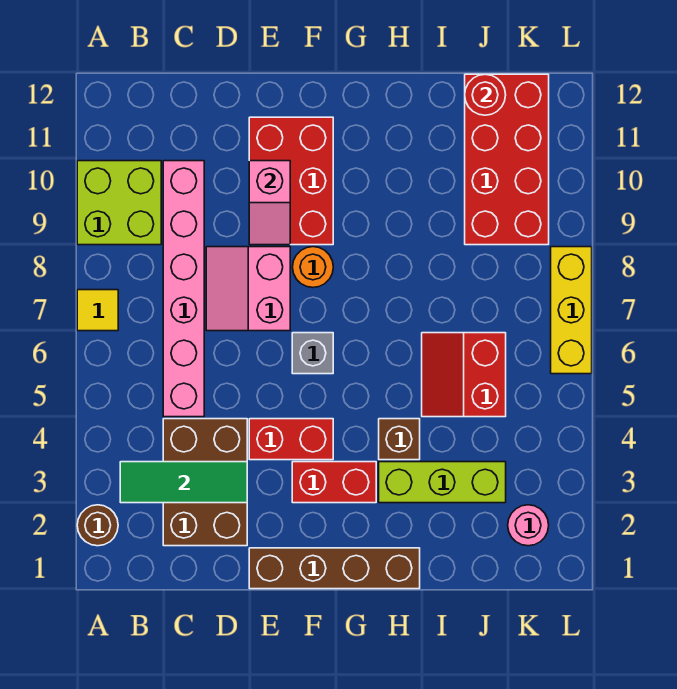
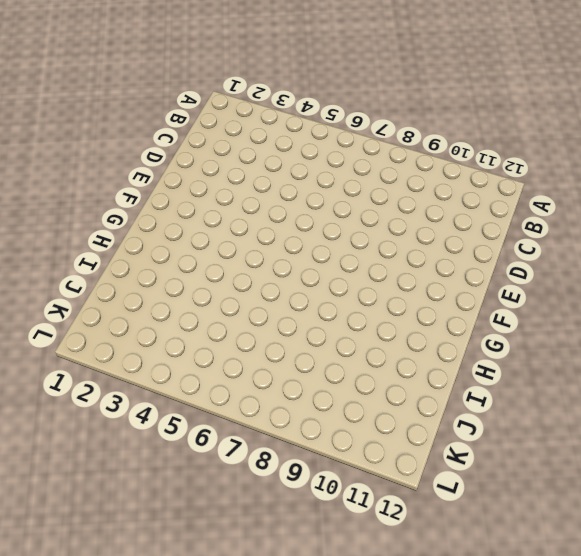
none -> brown round brick A2 level 1
none -> yellow tile A7 level 1
none -> lime brick A9:B10 level 1

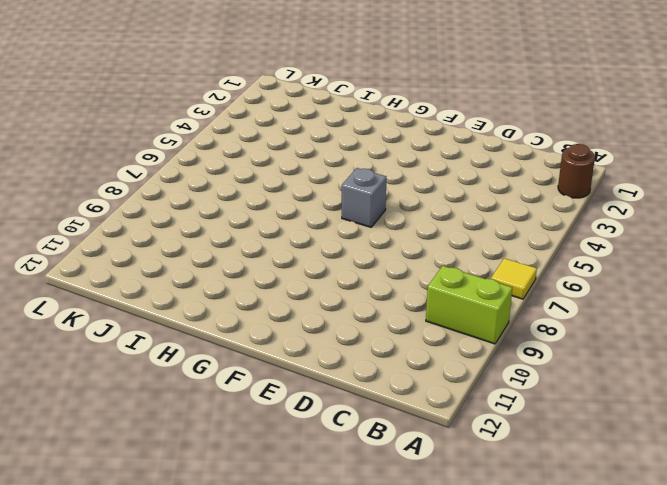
lime brick A9:B9 level 1 -> lime brick A9:B10 level 1
none -> brown brick C2:D4 level 1
none -> pink brick C5:C10 level 1
none -> pink slope D7:E8 level 1 top E

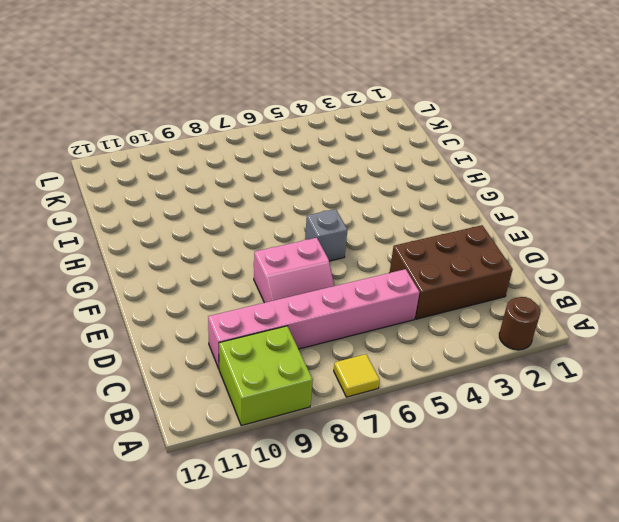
none -> brown brick E1:H1 level 1
none -> red brick E4:F4 level 1
none -> red brick E9:F11 level 1

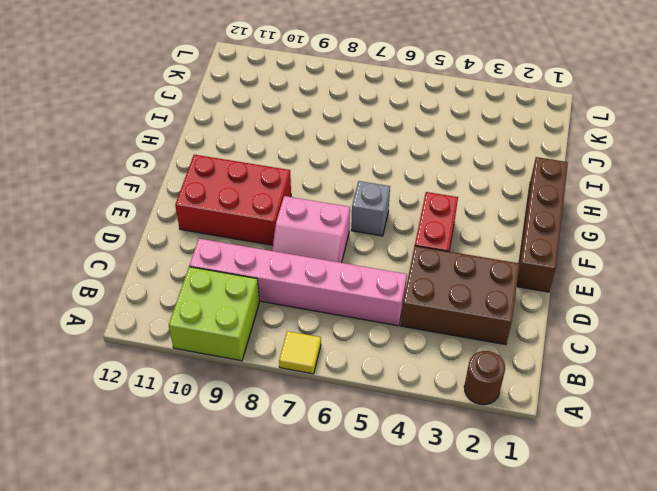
none -> red brick F3:G3 level 1
none -> orange round brick F8 level 1
none -> lime brick H3:J3 level 1

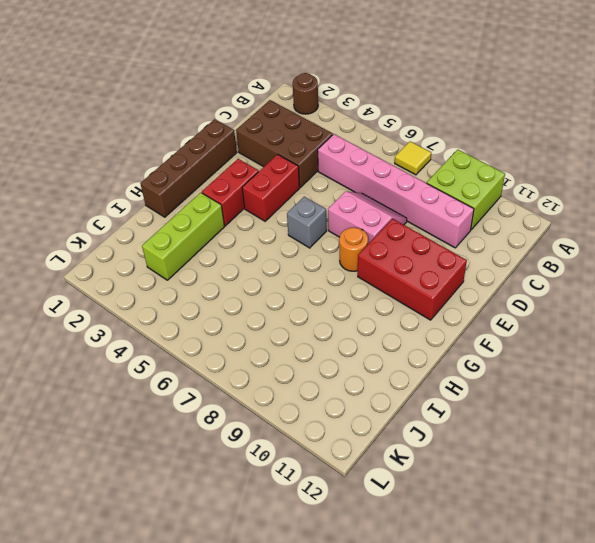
none -> brown brick H4 level 1
none -> red slope I5:J6 level 1 top J
none -> red brick J9:K12 level 1

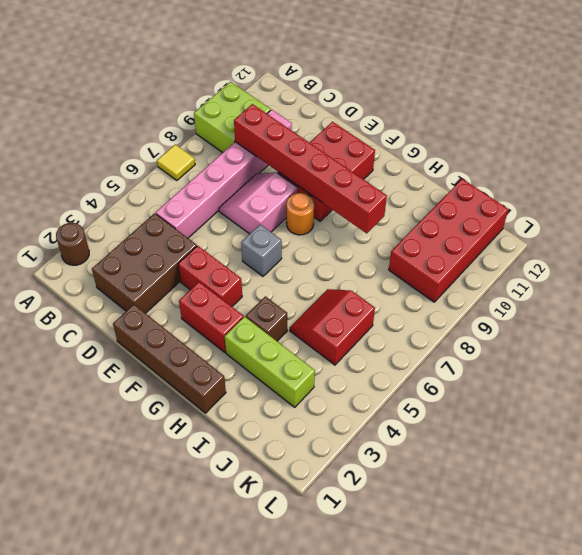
red brick C9:H9 level 2 -> pink slope E9:E10 level 2 top 10
none -> pink round brick K2 level 1
none -> yellow brick L6:L8 level 1
none -> green tile B3:D3 level 2

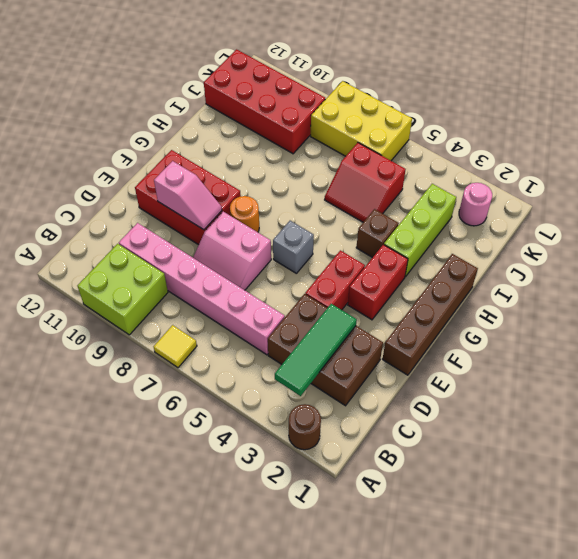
yellow brick K6:L8 level 1 -> yellow brick L6:L8 level 1
none -> red round brick J12 level 2

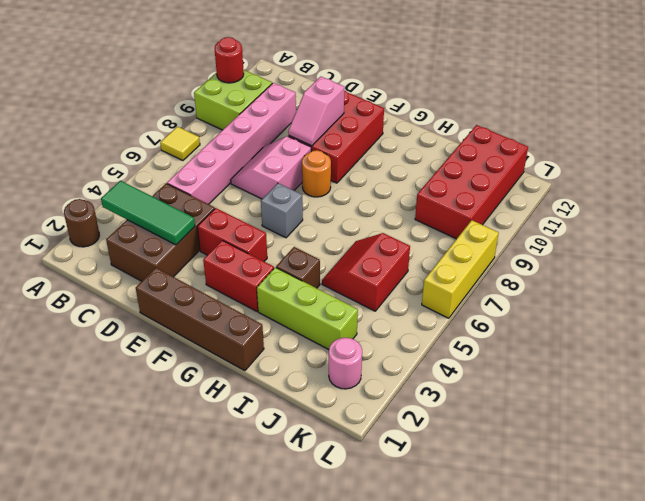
red round brick A10 level 2 -> red round brick J12 level 2

